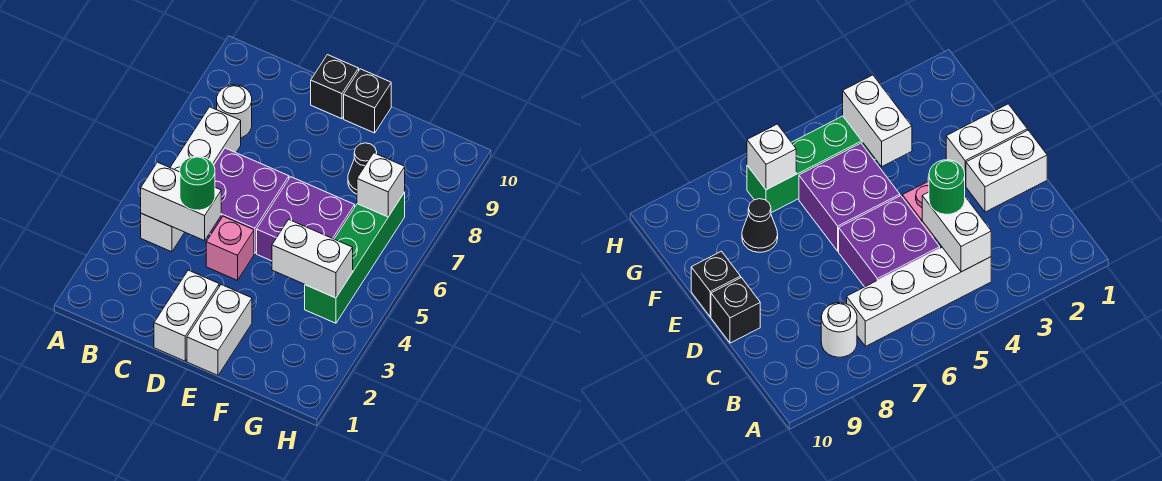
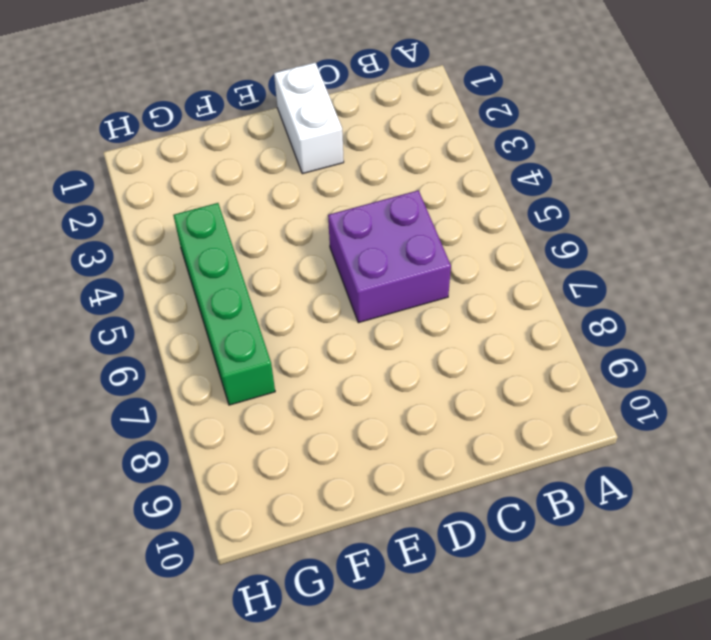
none -> white brick B4:B7 level 1
none -> white round brick B8 level 1
none -> pink brick D4 level 1

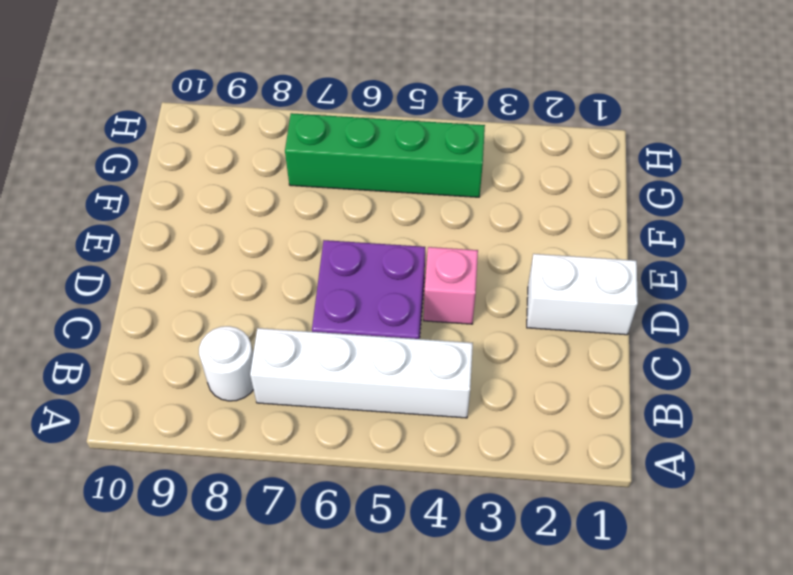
none -> black brick D10 level 1
none -> white brick E1:E2 level 1
none -> purple brick E5:F6 level 1

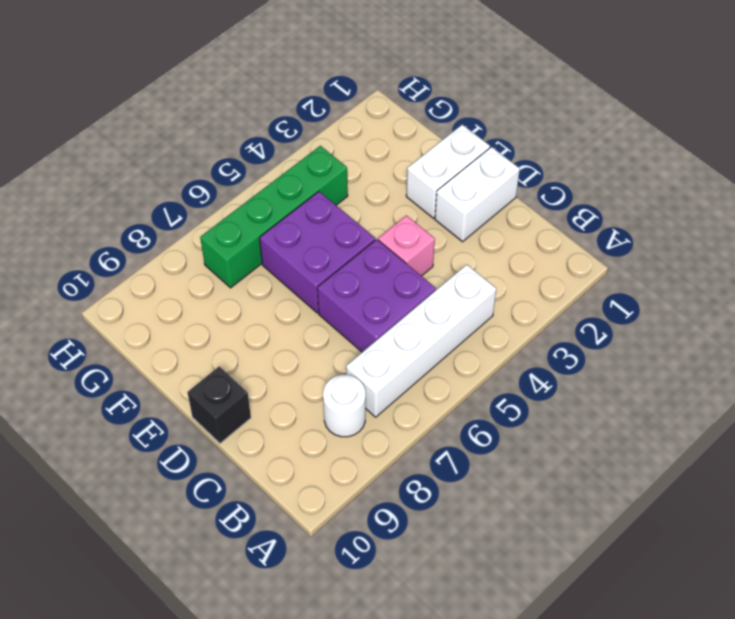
none -> black brick E10 level 1
none -> black cone F8 level 1
none -> white brick B4:C4 level 2

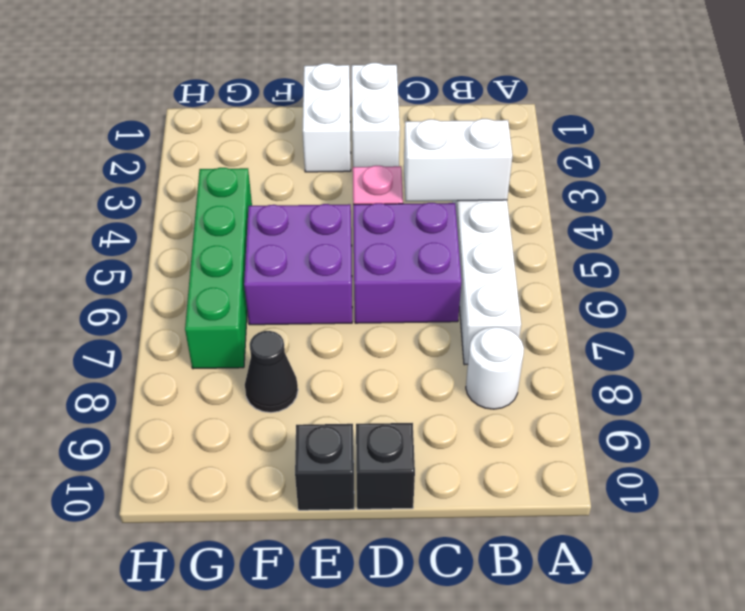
none -> white brick F4:G4 level 2
none -> white brick G7 level 2
none -> green round brick C4 level 3

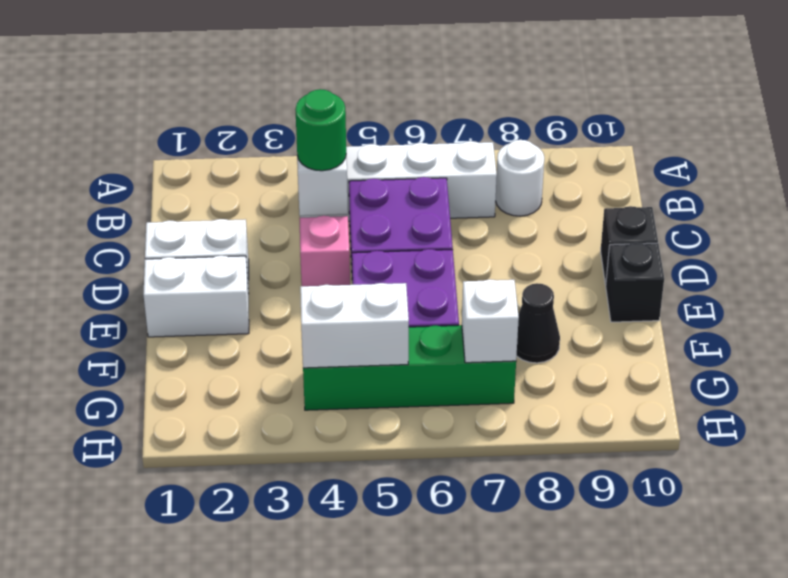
white brick G4:G5 level 2 -> white brick F4:G4 level 2

